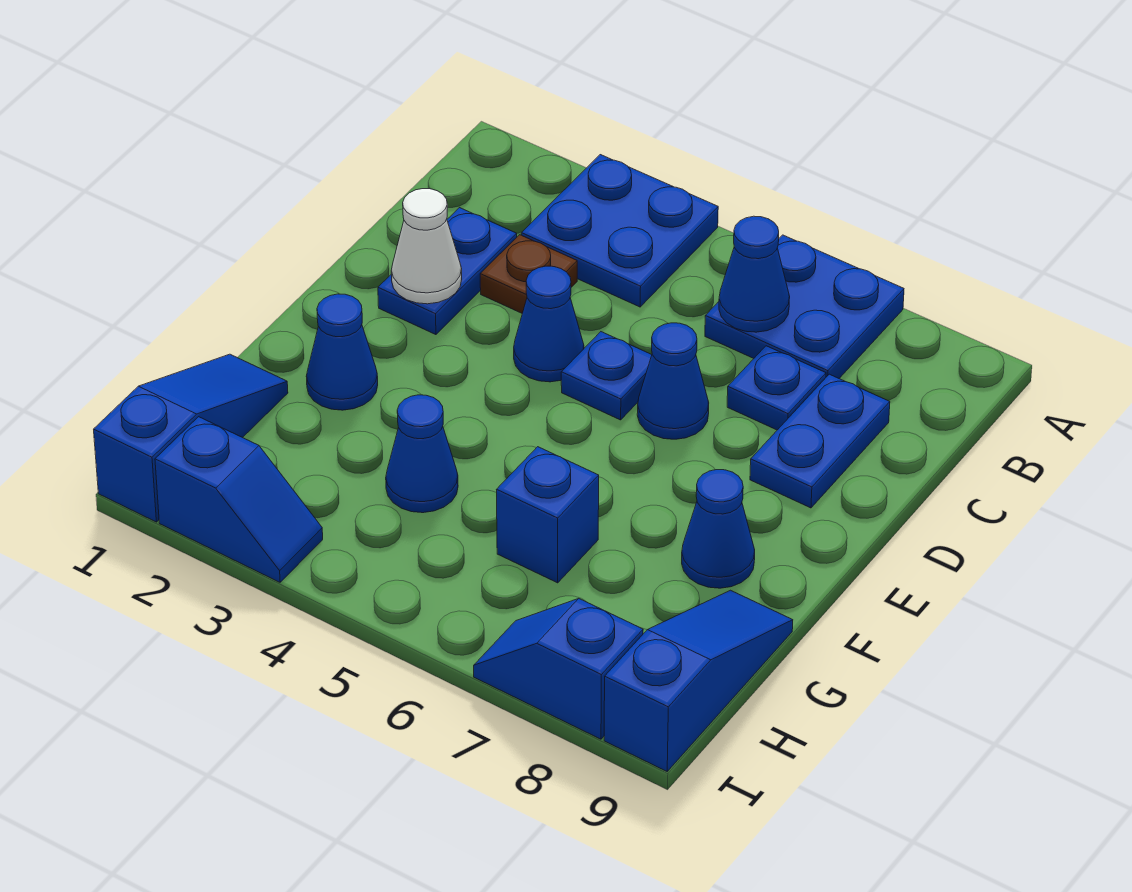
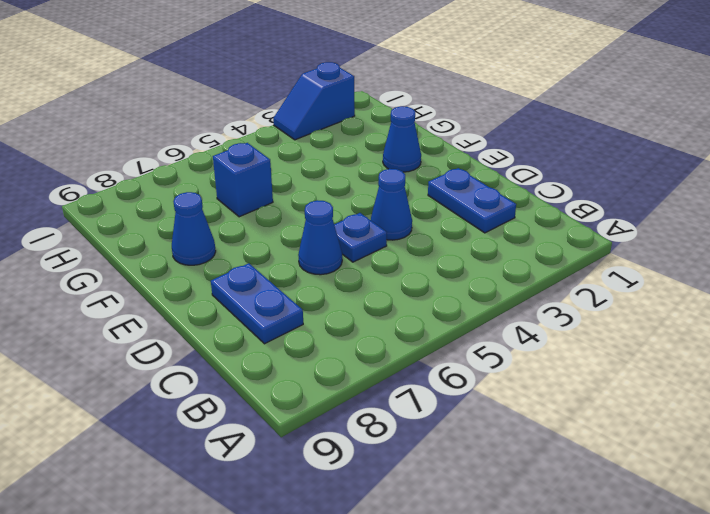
none -> blue plate A3:B4 level 1
none -> blue plate A6:B7 level 1
none -> brown plate C3 level 1

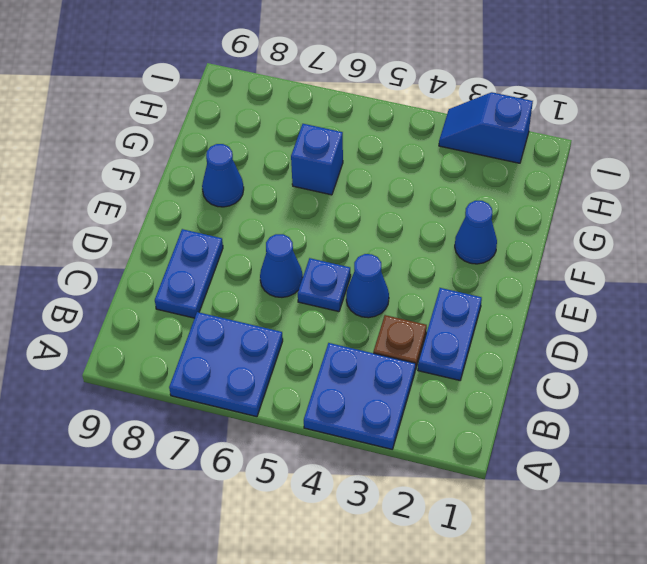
none -> blue plate C7 level 1
none -> blue slope G1:I1 level 1 top I
none -> blue cone G4 level 1

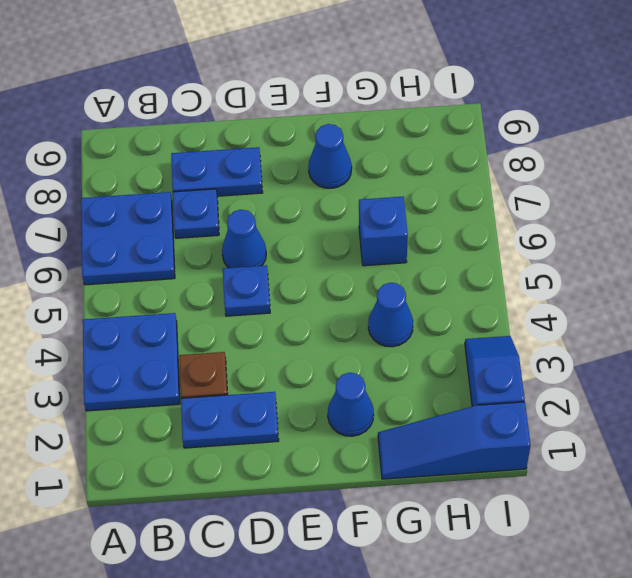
none -> blue cone D4 level 1
none -> blue slope G9:I9 level 1 top I
none -> blue slope I7:I8 level 1 top 8

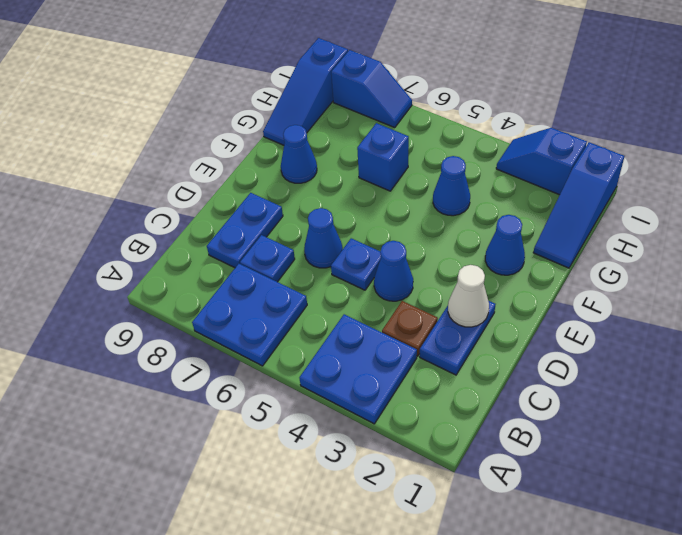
none -> blue cone B6 level 2

